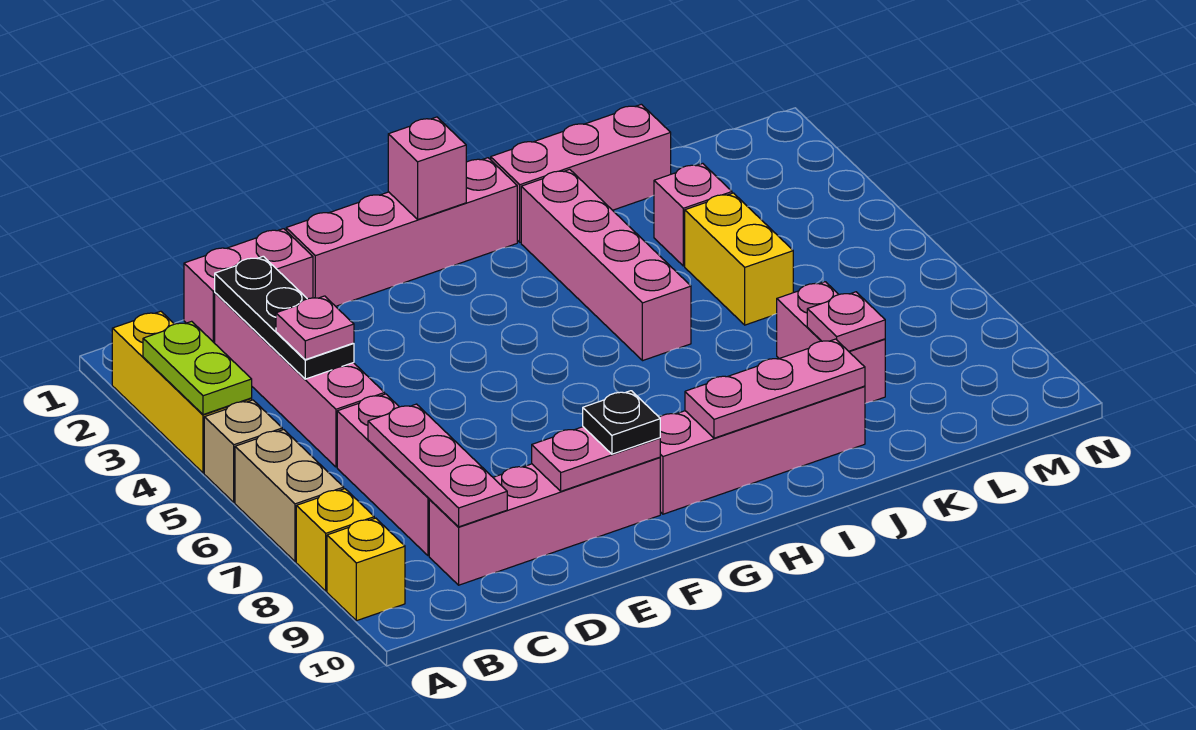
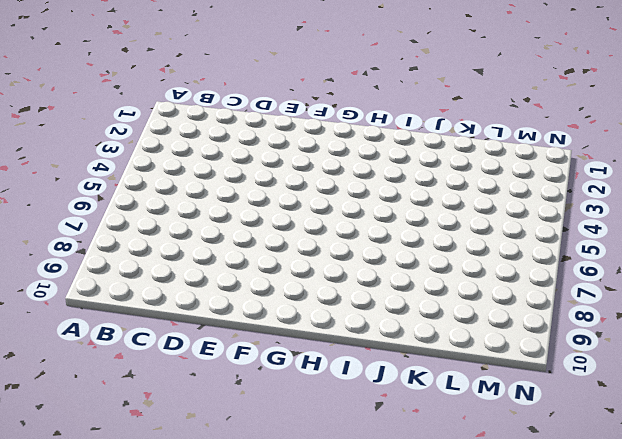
none -> yellow brick A2:A4 level 1
none -> tan brick A5 level 1
none -> tan brick A6:A7 level 1

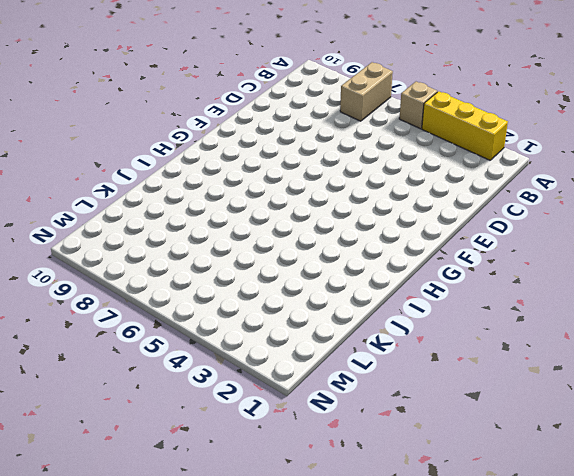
tan brick A7:B7 level 1 -> tan brick A6:A7 level 1
none -> yellow brick A8 level 1
none -> yellow brick A9 level 1
none -> pink brick C1:D1 level 1

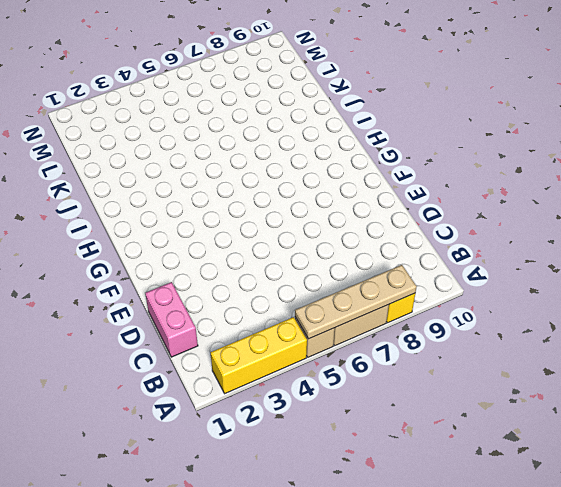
tan plate A5:A8 level 2 -> none
none -> yellow brick A9 level 1
none -> pink brick C2:C5 level 1
none -> pink brick C6:C8 level 1

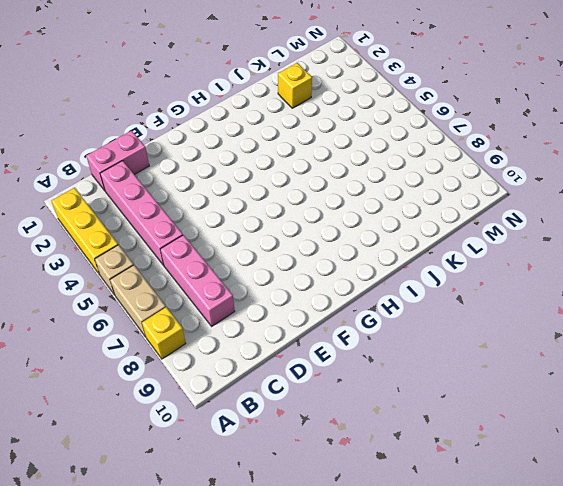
yellow brick K2 level 1 -> yellow brick A9 level 1
none -> pink brick C9:F9 level 1
none -> pink brick E1:H1 level 1
none -> pink brick G9:J9 level 1

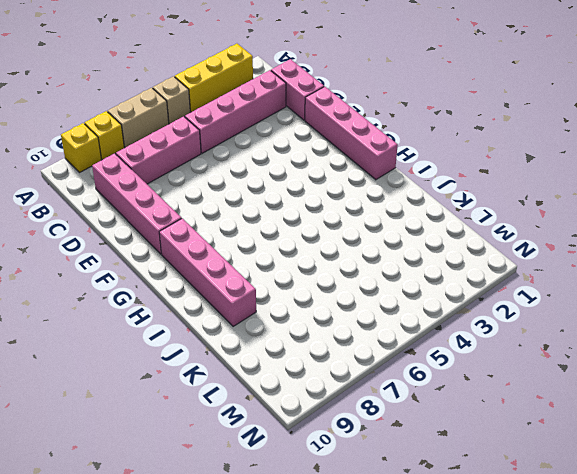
none -> pink brick I1:K1 level 1
none -> pink brick I2:I5 level 1
none -> pink brick K3 level 1

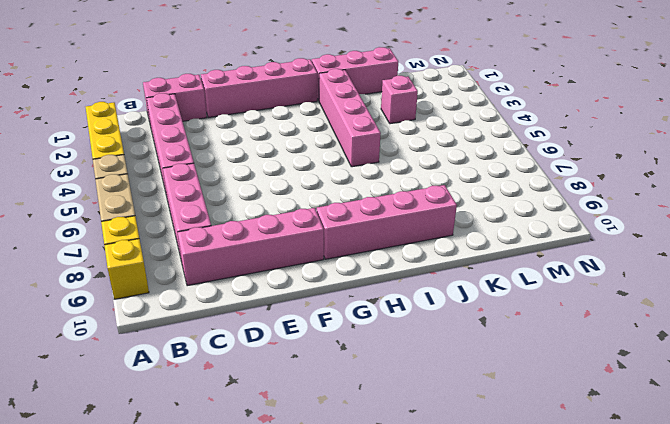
none -> yellow brick K4:K5 level 1
none -> pink brick K7:K8 level 1
none -> lime plate A3:A4 level 2

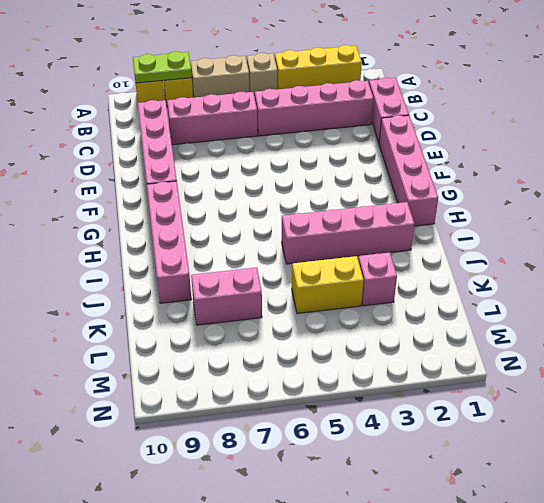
lime plate A8:A9 level 2 -> lime plate A3:A4 level 2
none -> pink brick I1:K1 level 1
none -> black plate C2:C4 level 2
none -> pink plate C7:C9 level 2

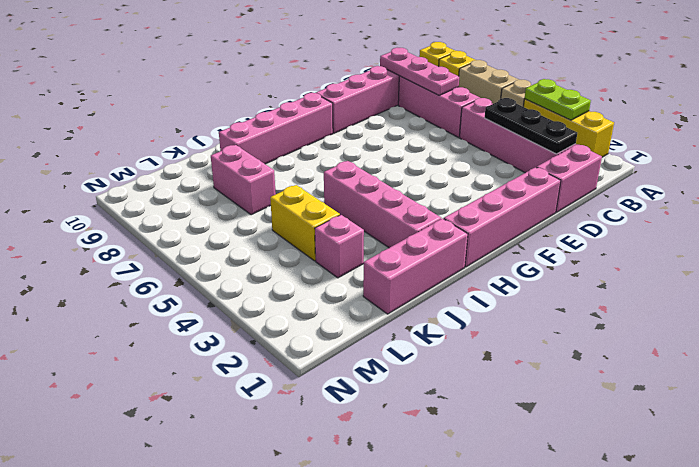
none -> pink plate E9:F9 level 2
none -> pink brick G1 level 2
none -> pink plate H9:J9 level 2

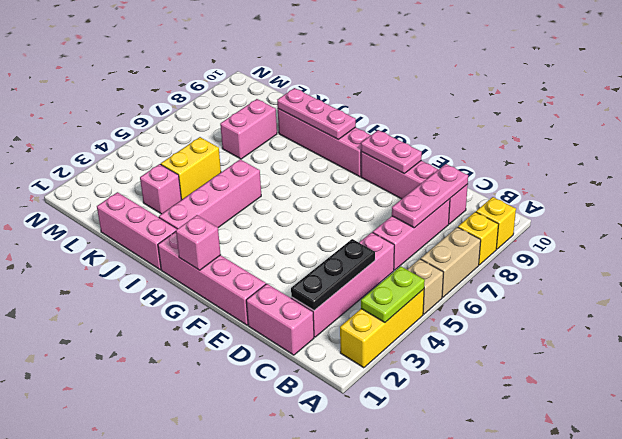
none -> pink plate K8 level 2
none -> pink plate C4 level 3
none -> black plate F9 level 3

